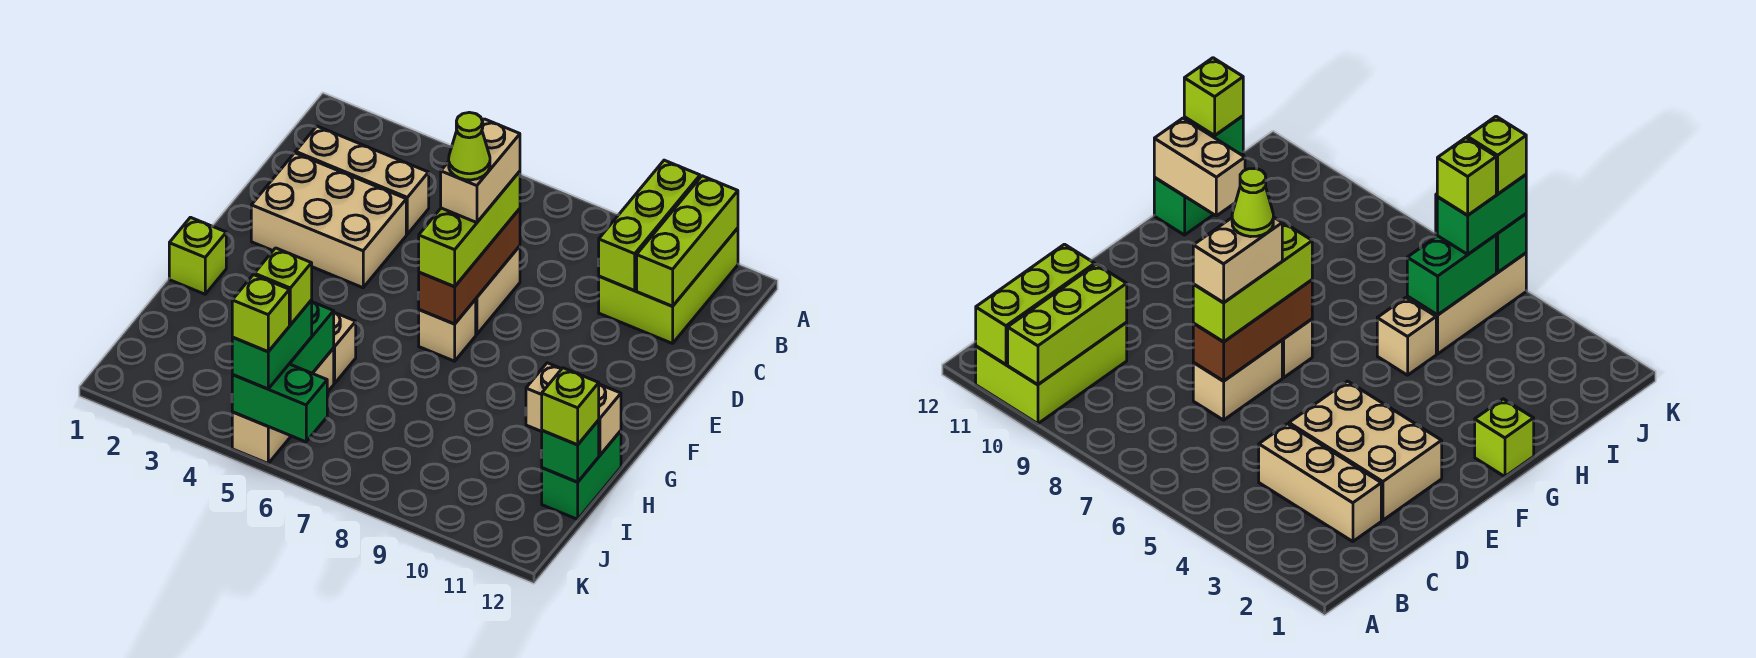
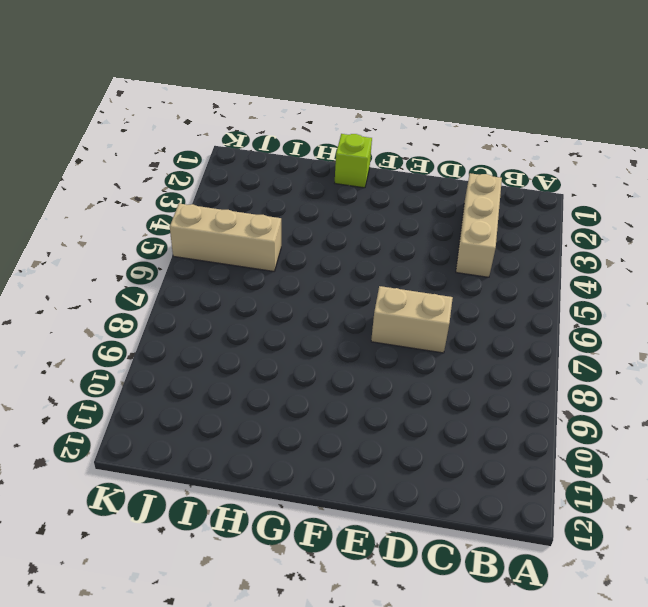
none -> lime brick A10:C11 level 1
none -> tan brick D2:E4 level 1
none -> tan brick F7 level 1

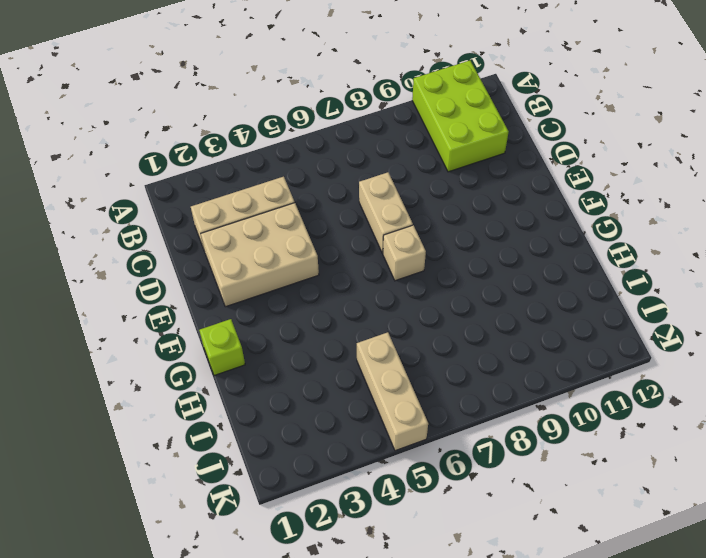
none -> tan brick H5 level 1
none -> green brick H12:I12 level 1
none -> lime brick A10:C10 level 2

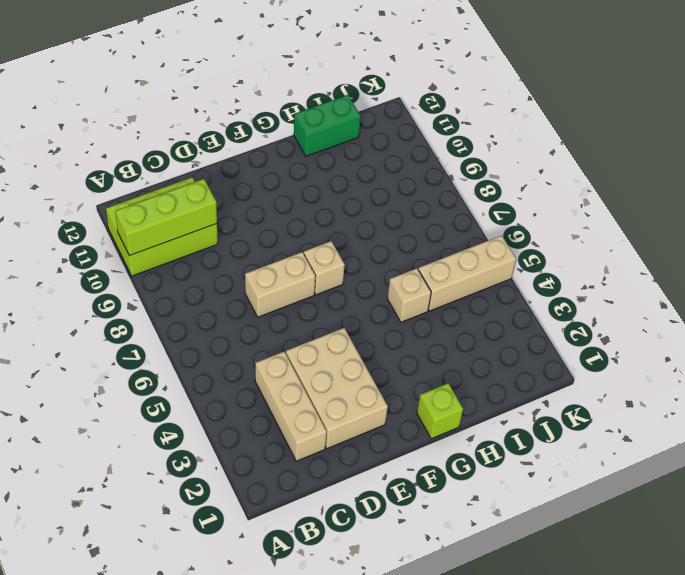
none -> lime brick A11:C11 level 2
none -> brown brick D7:F7 level 2
none -> tan brick H11:H12 level 2

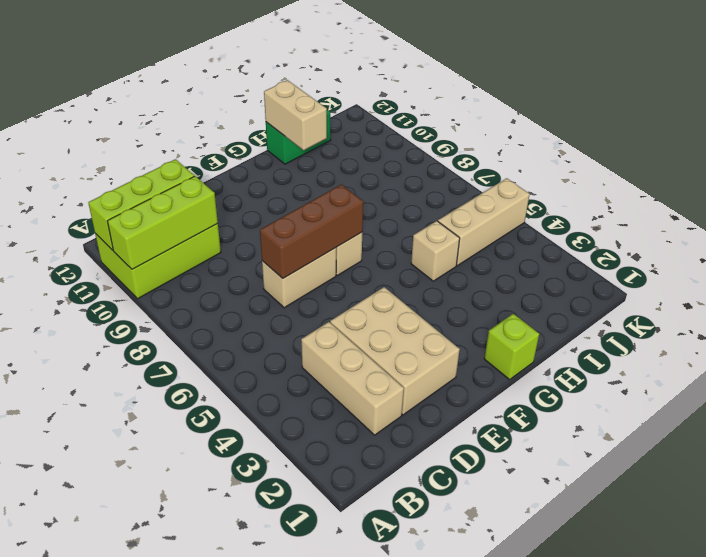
none -> green brick I5:J5 level 2
none -> green brick I12 level 2
none -> green brick K5:K6 level 2

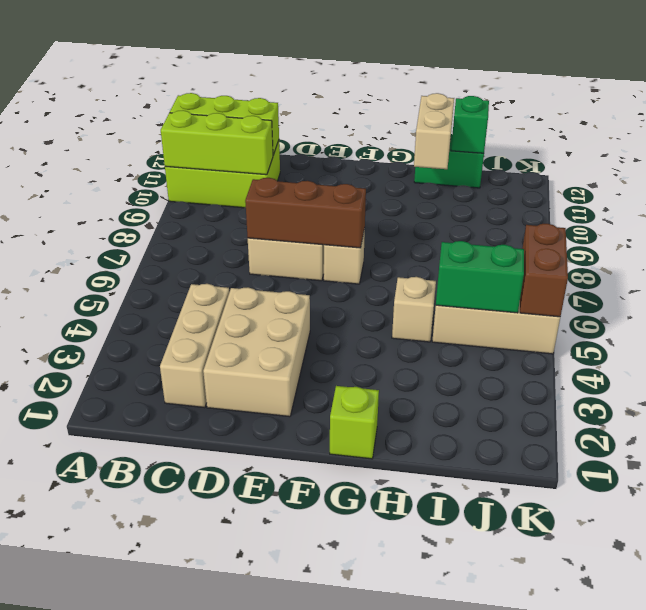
brown brick K5:K6 level 2 -> green brick K5:K6 level 2
none -> lime brick D7:F7 level 3
none -> lime brick I12 level 3
none -> green brick J5:K5 level 3

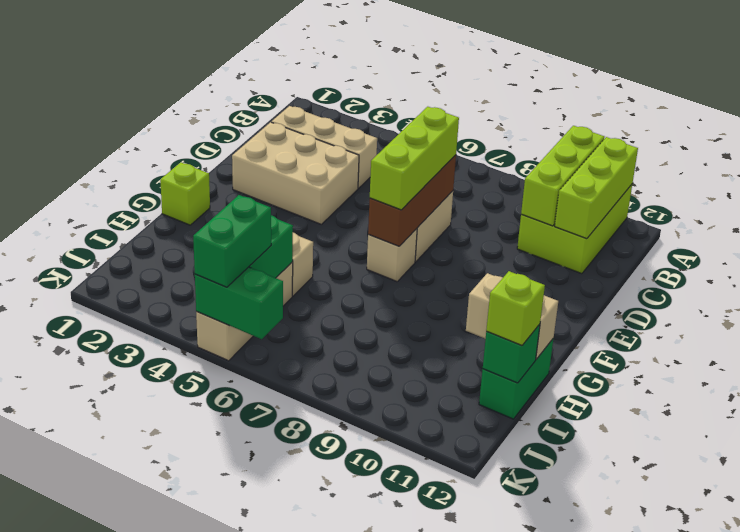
none -> tan brick D7:E7 level 4
none -> lime brick J5 level 4
none -> lime brick K5 level 4

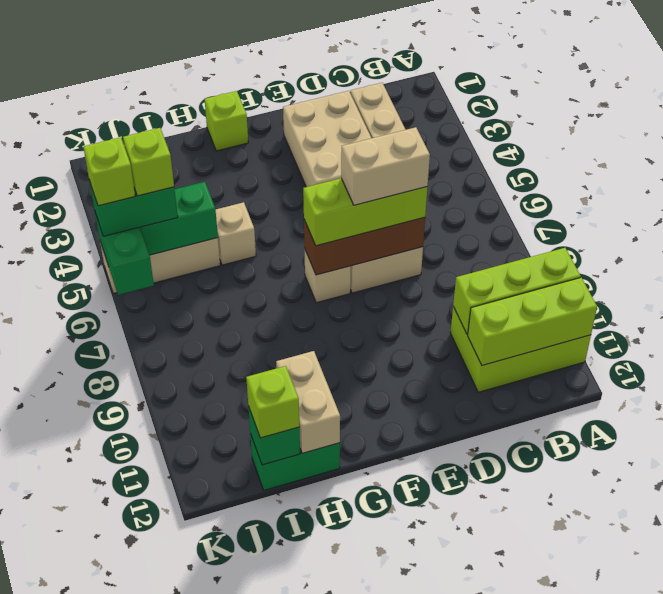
none -> lime cone E7 level 5

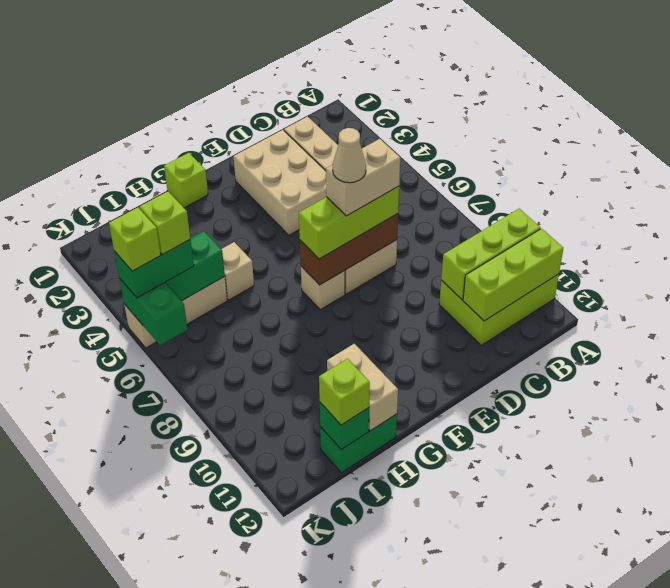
tan cone E7 level 5 -> lime cone E7 level 5

